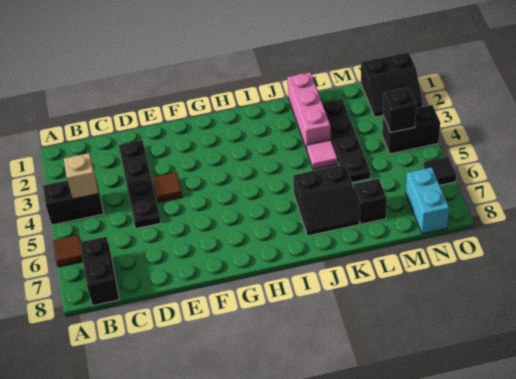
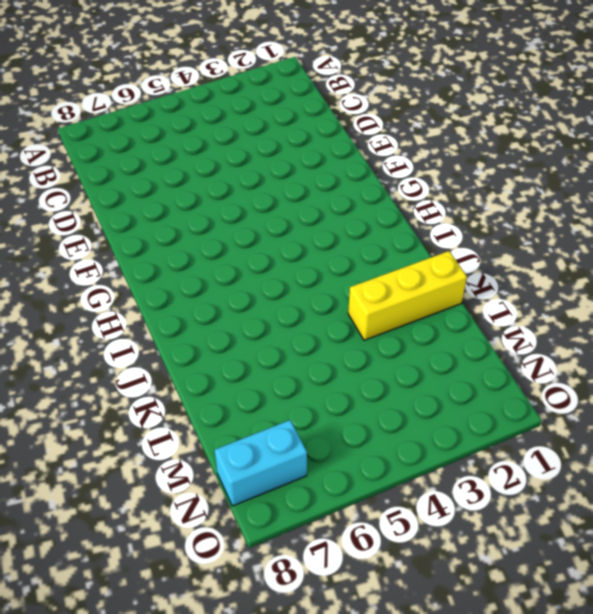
yellow brick K1:K3 level 1 -> pink brick K1:K3 level 1
none -> black brick A4:B4 level 1
none -> brown tile A6 level 1
none -> black brick B7:B8 level 1

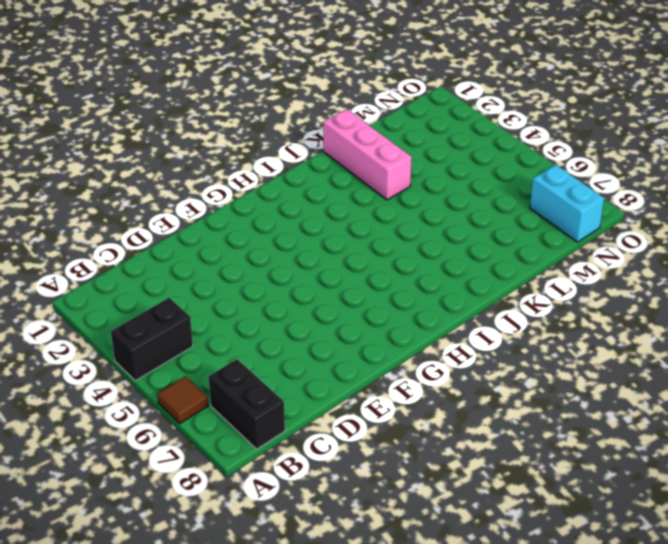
none -> black plate D2:D5 level 1
none -> brown tile E4 level 1
none -> black slope J6:K7 level 1 top 6

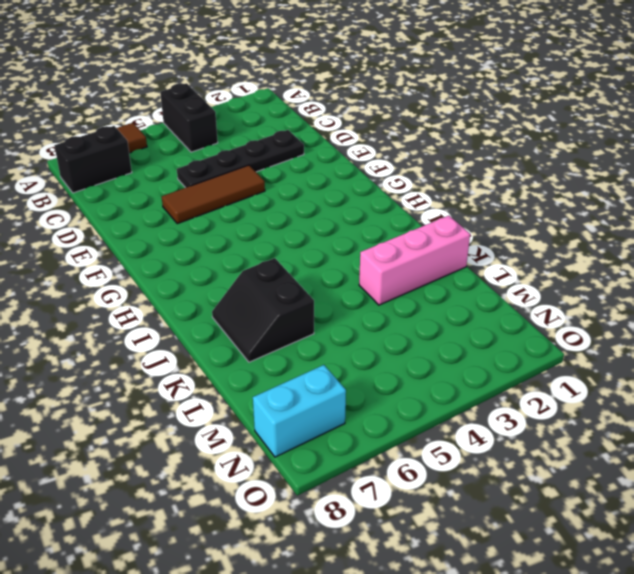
brown tile E4:E6 level 1 -> brown tile E4 level 1
none -> pink tile K4 level 1
none -> black plate L2:L5 level 1
none -> black brick L7 level 1

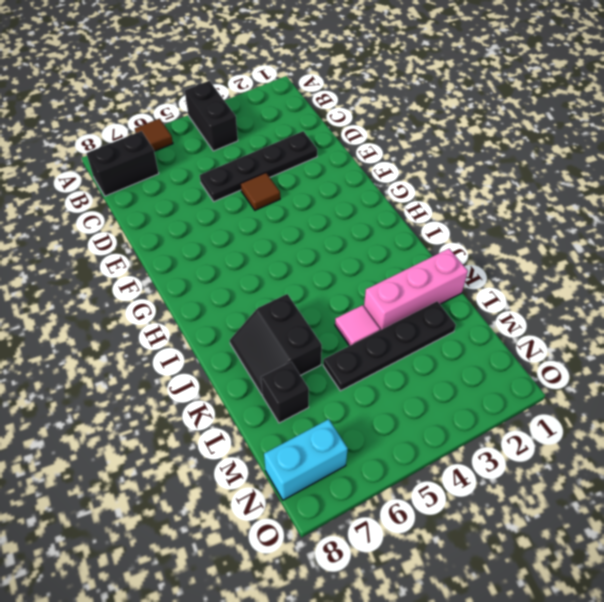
none -> black slope N1:O2 level 1 top 1
none -> black brick N4:O4 level 1
none -> black tile O6 level 1

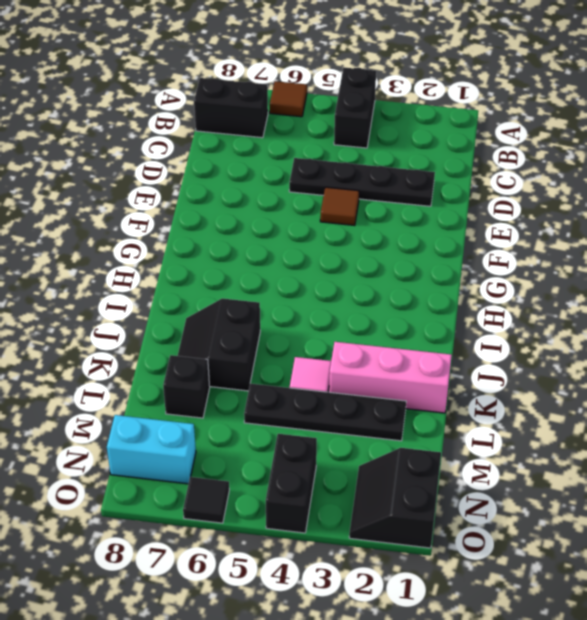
none -> tan brick B4 level 2
none -> black brick N4 level 2

